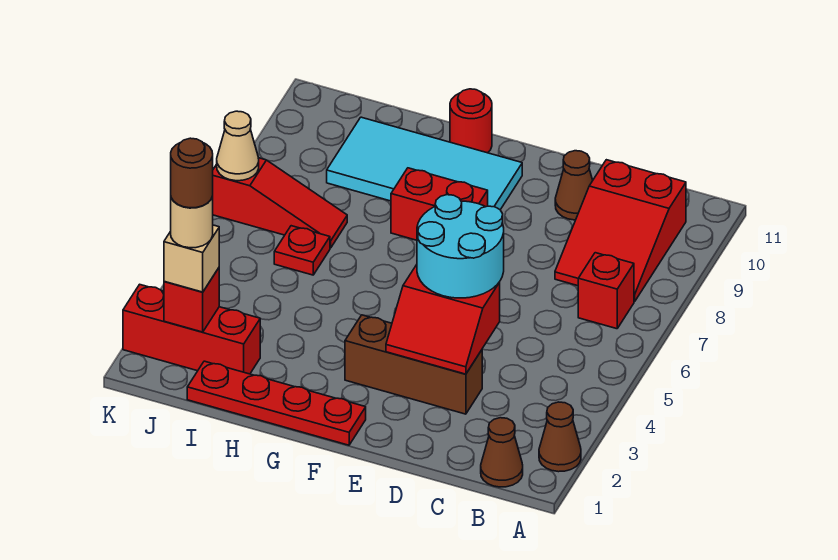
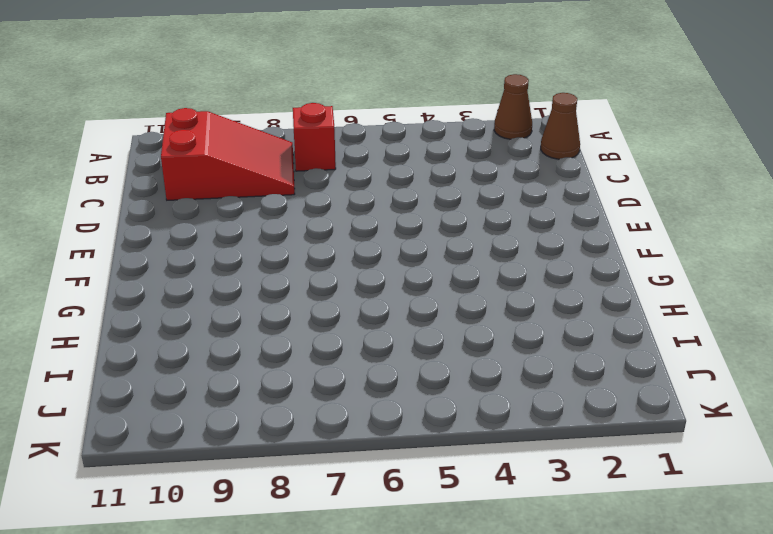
none -> brown brick D3:F3 level 1
none -> brown cone D10 level 1
none -> red plate F1:I1 level 1

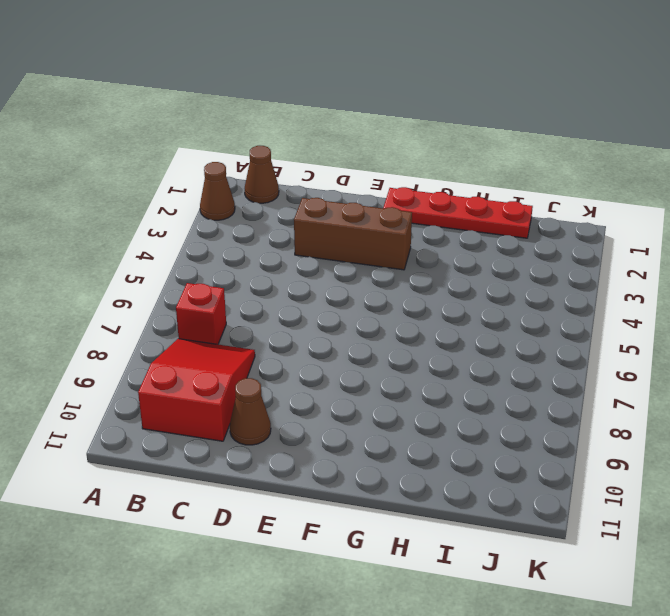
none -> red brick F8:G8 level 1
none -> cyan tile F9:I10 level 1
none -> red round brick G11 level 1

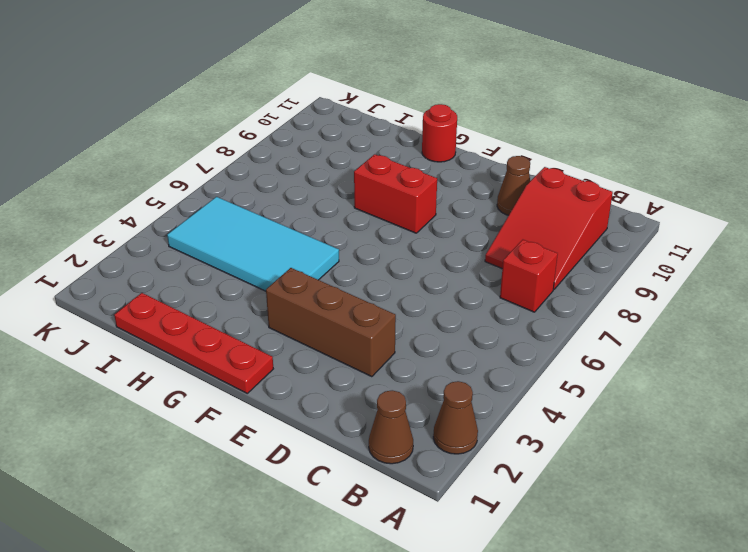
cyan tile G4:J5 level 1 -> cyan tile F9:I10 level 1
none -> red brick I2:K2 level 1
none -> red plate I6 level 1
none -> red slope I7:K7 level 1 top K

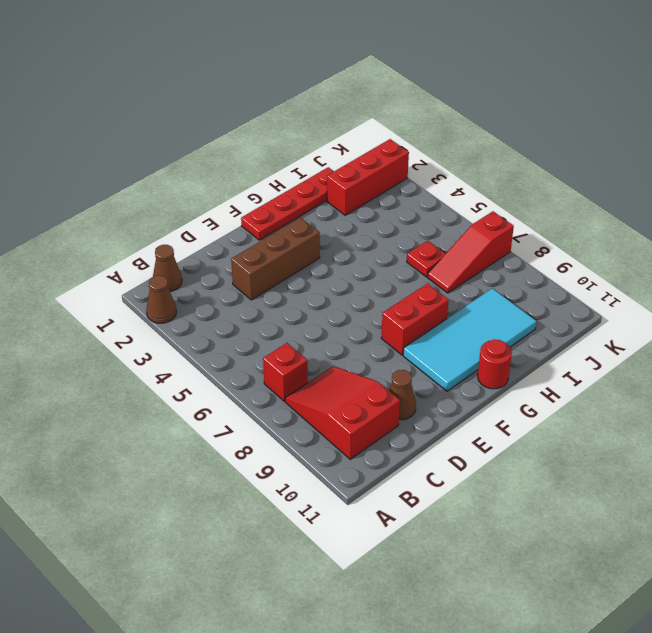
none -> red slope D3:E4 level 2 top 4
none -> red brick J2 level 2
none -> tan cone K7 level 2

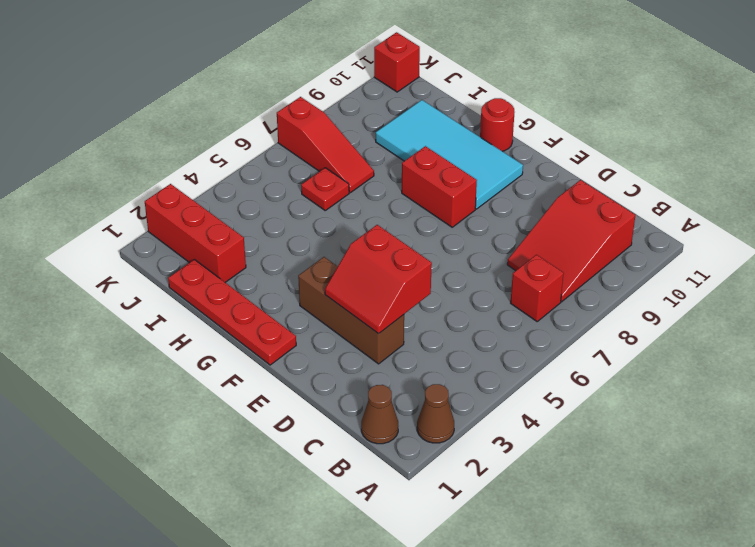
red brick K11 level 1 -> red brick J2 level 2
none -> brown cone D10 level 1
none -> tan cone K7 level 2
none -> cyan round brick D4:E5 level 3

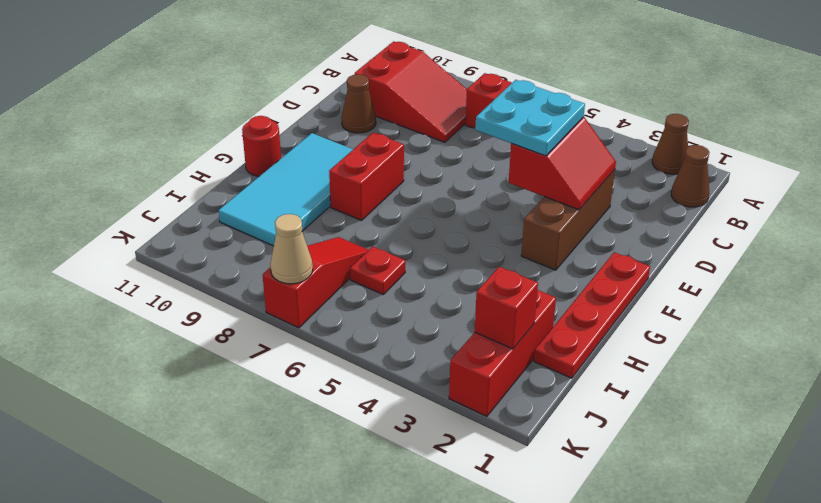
cyan plate D4:E5 level 3 -> cyan round brick D4:E5 level 3
none -> tan brick J2 level 3
none -> tan round brick J2 level 4
none -> brown round brick J2 level 5

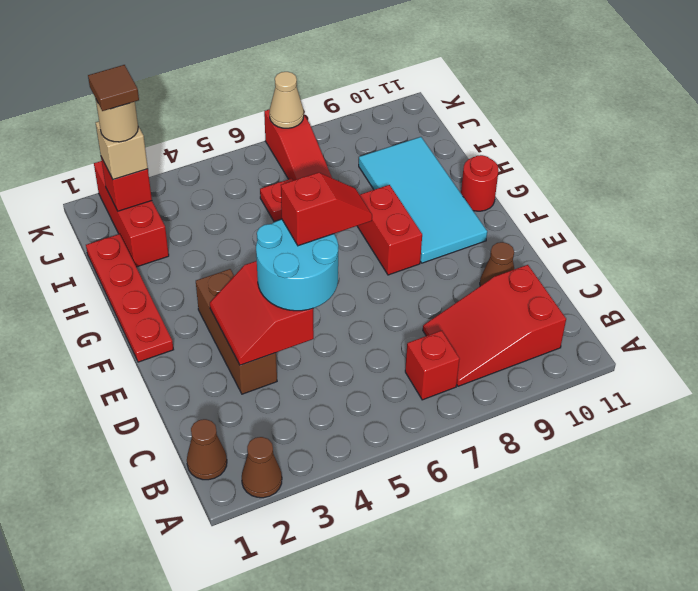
red slope E5:E6 level 4 top 5 -> none
brown tile J2 level 5 -> brown round brick J2 level 5

